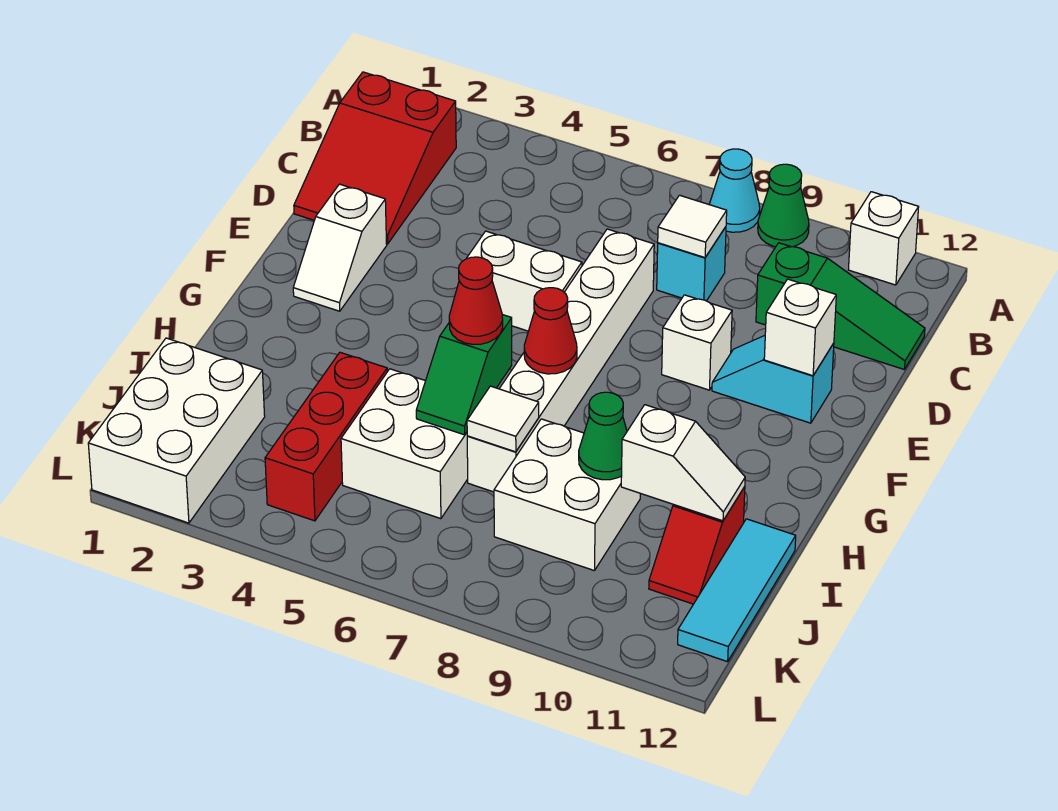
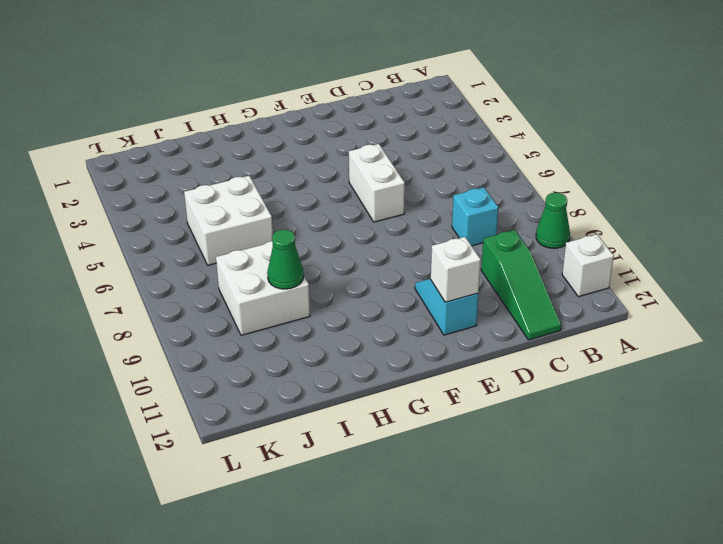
none -> cyan cone A8 level 1
none -> red slope B1:D2 level 1 top B
none -> white brick D7:I7 level 1

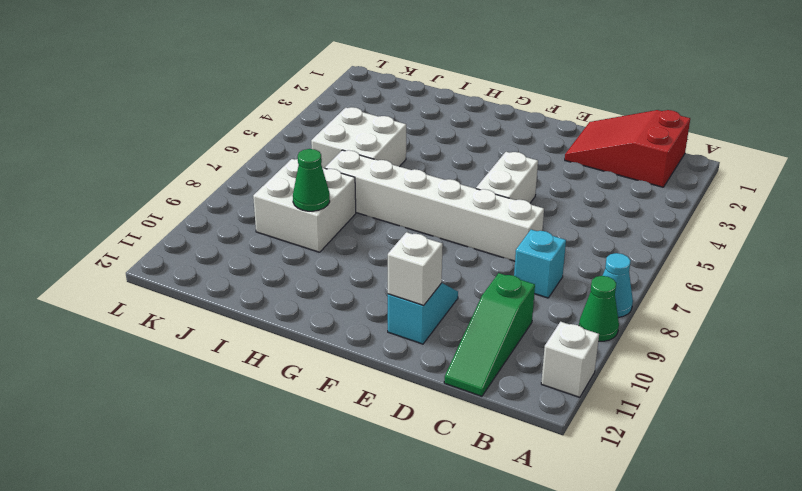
none -> white slope E2:F2 level 1 top E
none -> white brick E9 level 1
none -> red brick I4:K4 level 1

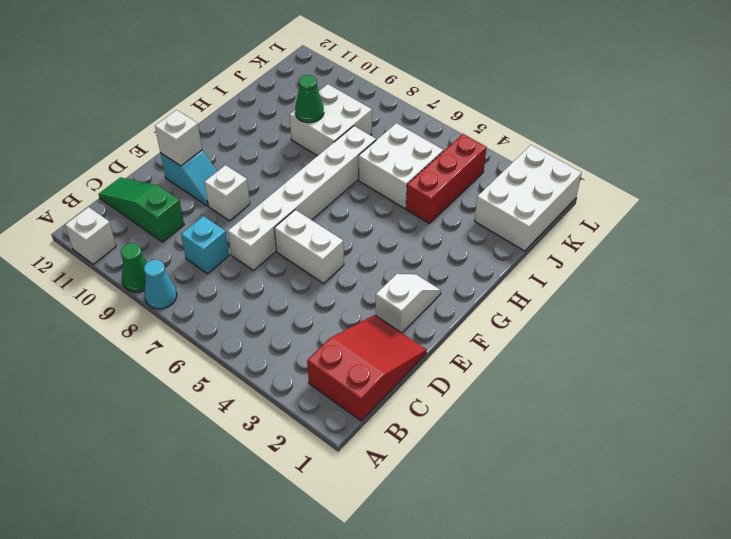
none -> red slope I11:J11 level 1 top I
none -> cyan tile I12:K12 level 1
none -> white tile C8 level 2

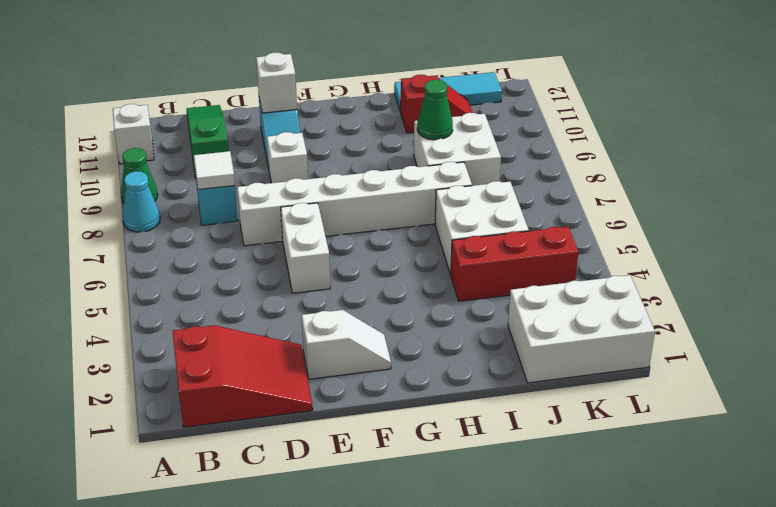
none -> red cone G7 level 2
none -> green slope H6:I6 level 2 top H
none -> white tile I7 level 2

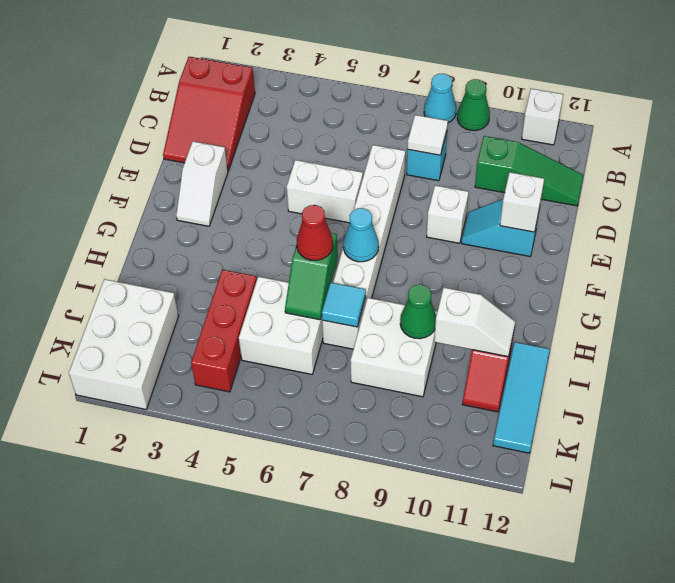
cyan cone G7 level 2 -> red cone G7 level 2
cyan tile I7 level 2 -> white tile I7 level 2

